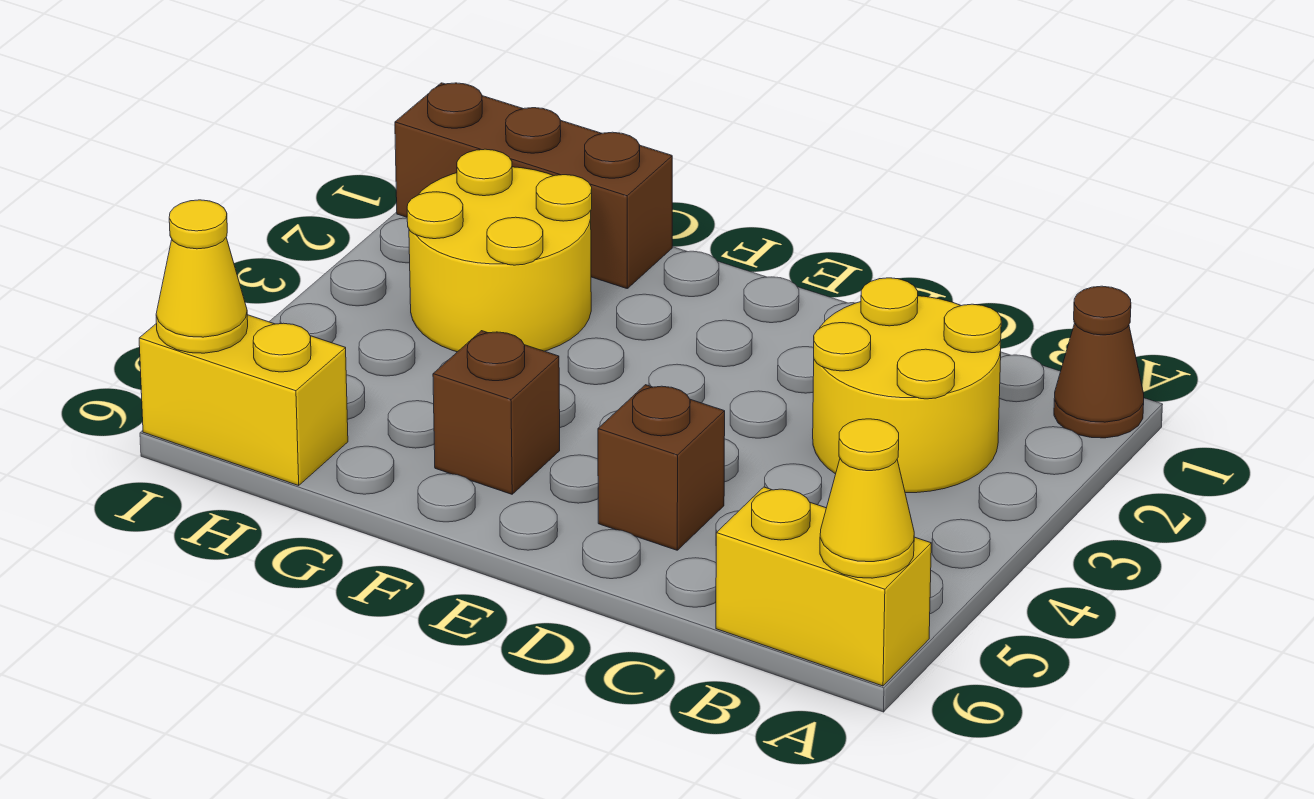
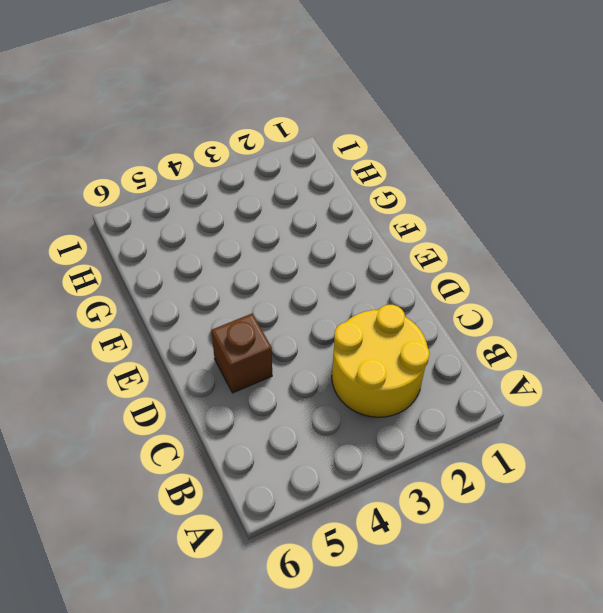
none -> brown cone A1 level 1
none -> yellow brick A6:B6 level 1

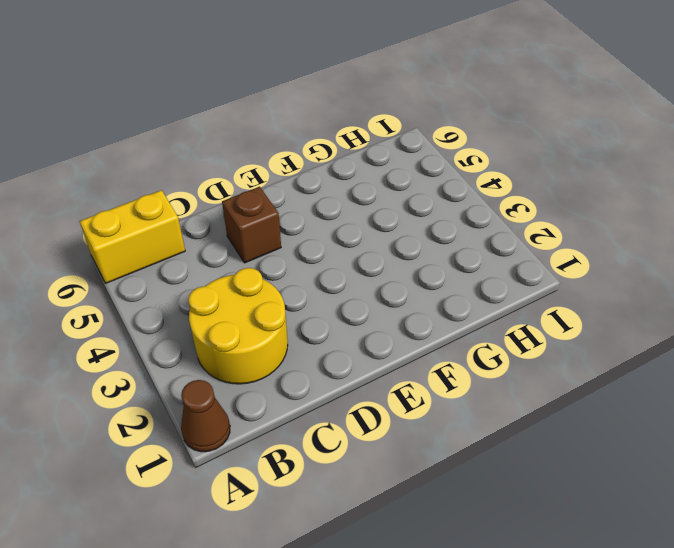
none -> brown brick F5 level 1
none -> brown brick G1:I1 level 1

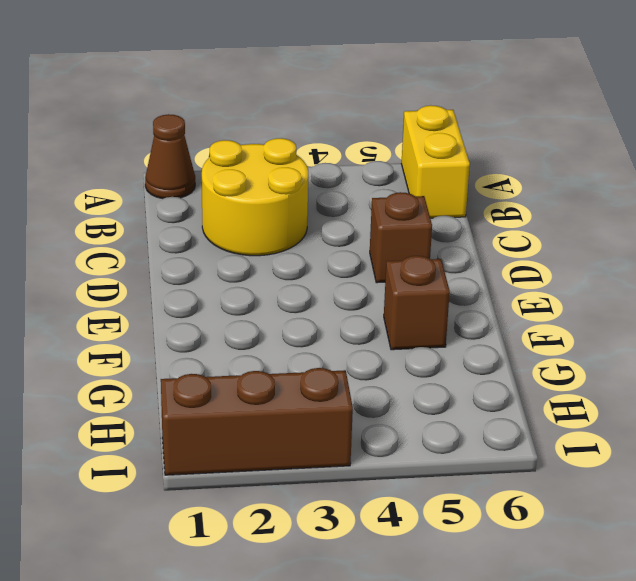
brown brick I1:I3 level 1 -> brown brick G1:I1 level 1
none -> yellow round brick G2:H3 level 1
none -> yellow brick H6:I6 level 1

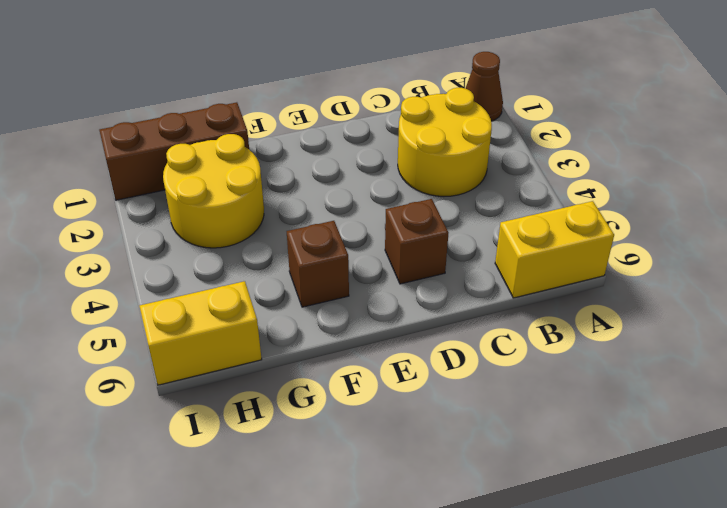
none -> yellow cone A6 level 2
none -> yellow cone I6 level 2

